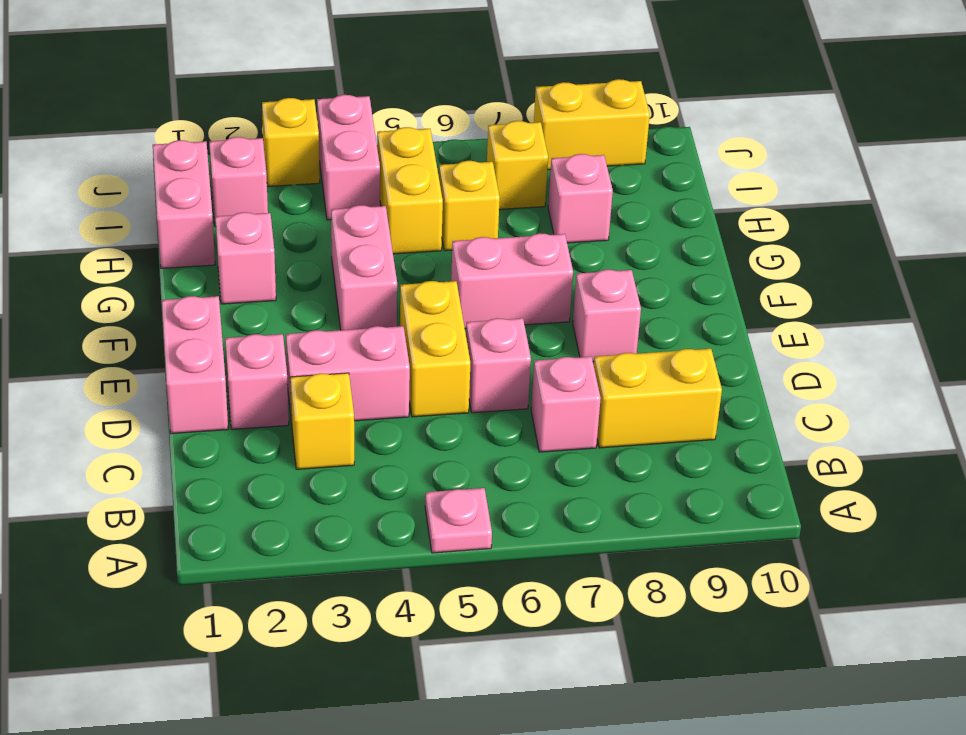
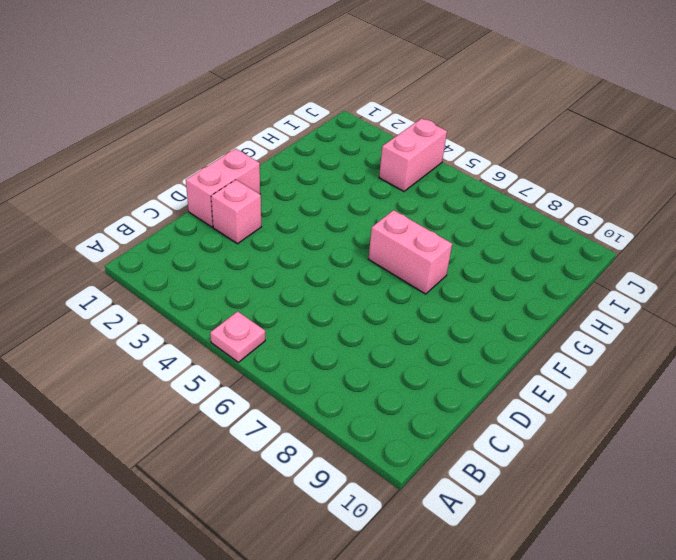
none -> yellow brick C3 level 1
none -> pink brick C7 level 1
none -> yellow brick C8:C9 level 1

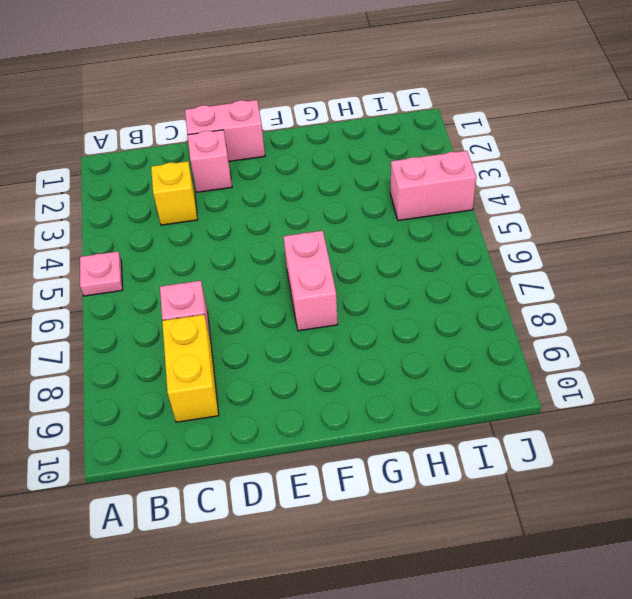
none -> pink brick D3:D4 level 1
none -> yellow brick D5:E5 level 1
none -> pink brick D6 level 1

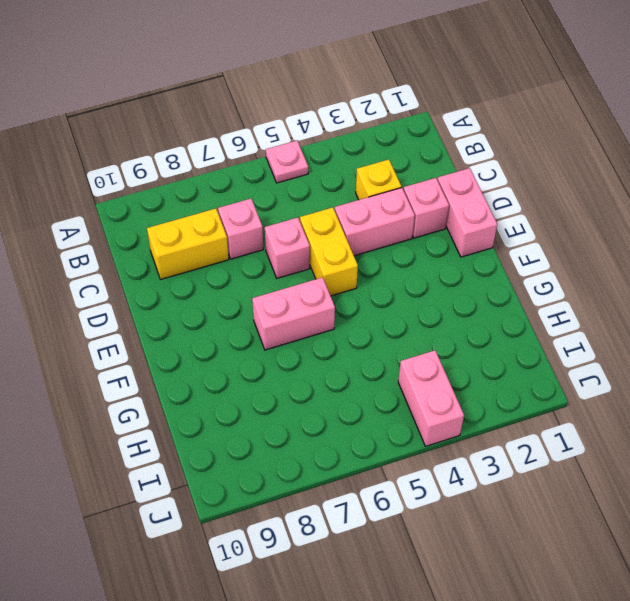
none -> pink brick E8 level 1
none -> pink brick F4:G4 level 1
none -> pink brick G2 level 1

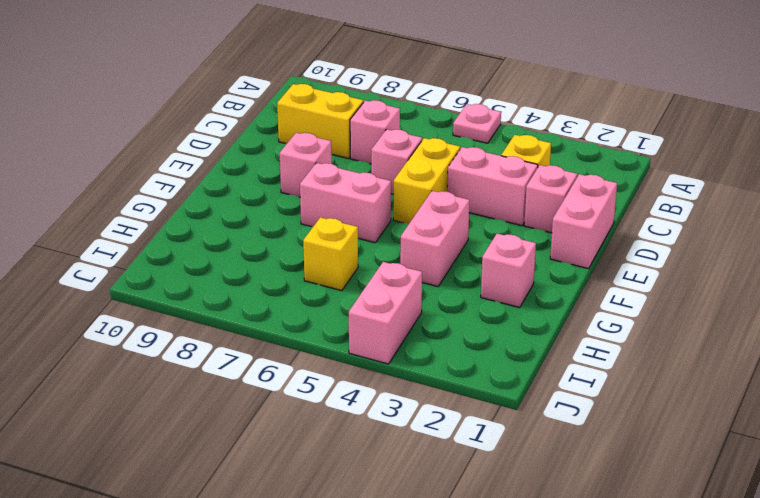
none -> pink brick H1:I1 level 1
none -> yellow brick H5:I5 level 1
none -> pink brick H8 level 1

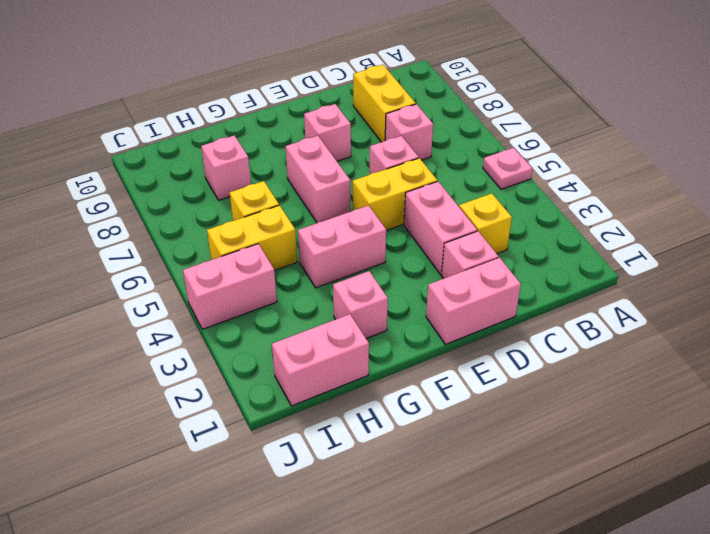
none -> pink brick I2 level 1
none -> yellow brick I7 level 1
none -> yellow brick J3 level 1

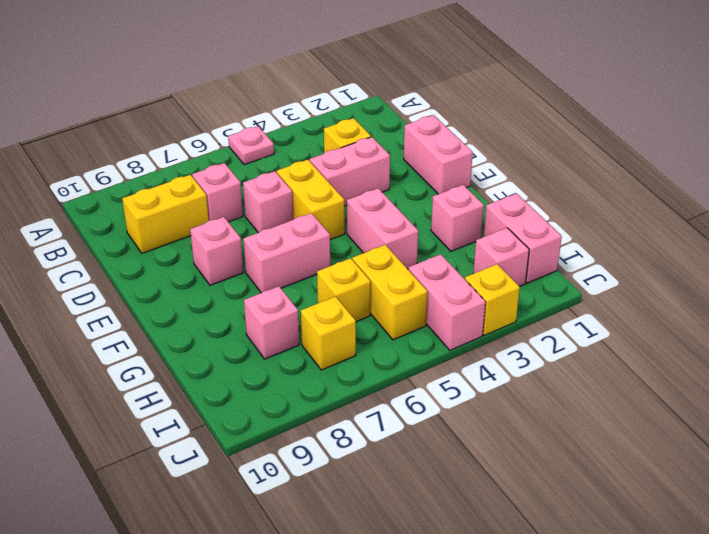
none -> pink brick D2 level 1
none -> yellow brick J8:J9 level 1

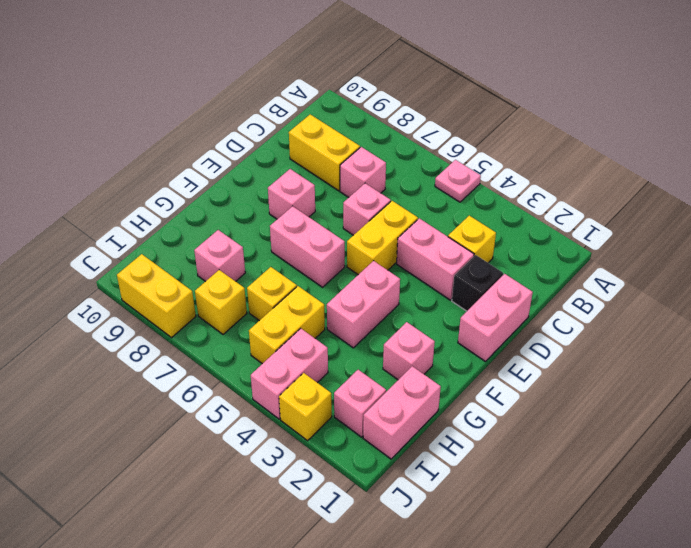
black brick D2 level 1 -> pink brick D2 level 1

